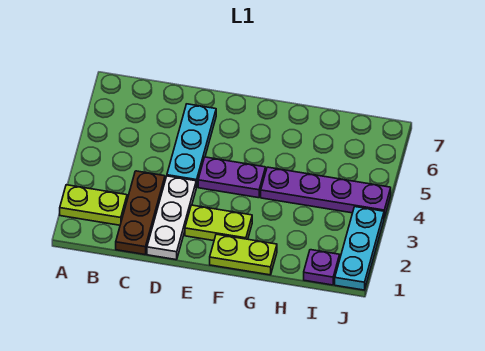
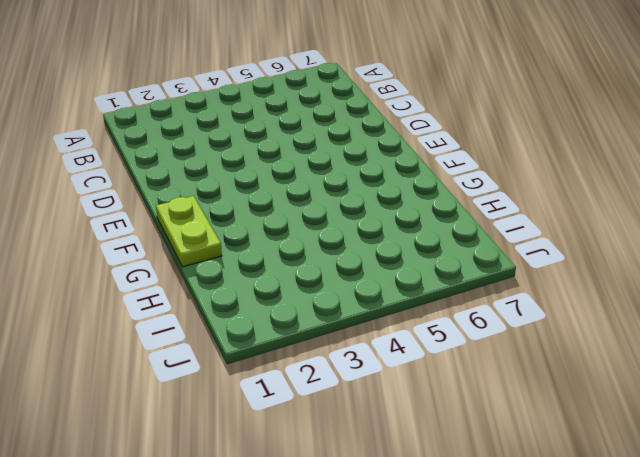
none -> lime plate A2:B2 level 1
none -> brown plate C1:C3 level 1

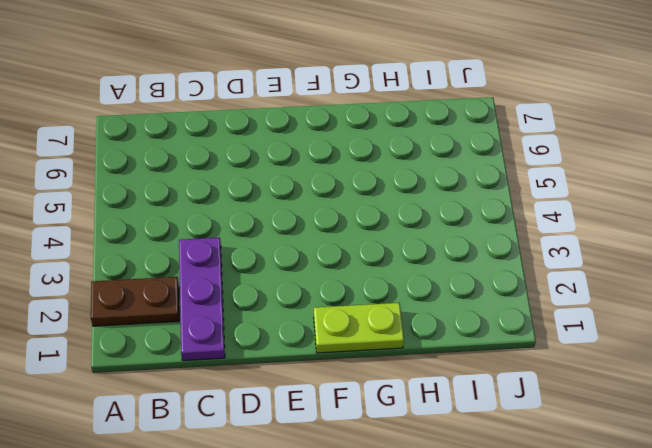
brown plate A2:B2 level 1 -> lime plate A2:B2 level 1
purple plate C1:C3 level 1 -> brown plate C1:C3 level 1
none -> white plate D1:D3 level 1
none -> cyan plate D4:D6 level 1

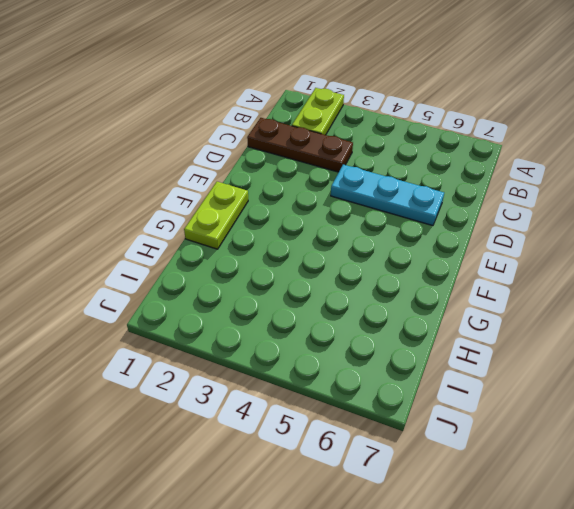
none -> white plate D1:D3 level 1
none -> lime plate E2:F2 level 1

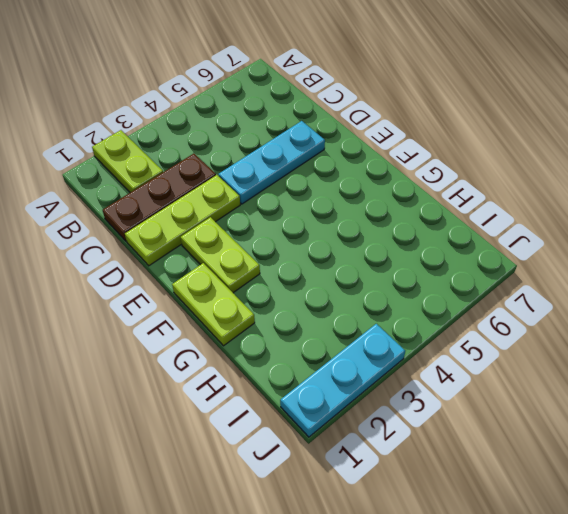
lime plate D1:D3 level 1 -> white plate D1:D3 level 1
none -> purple plate E4:F4 level 1
none -> purple plate G4:J4 level 1

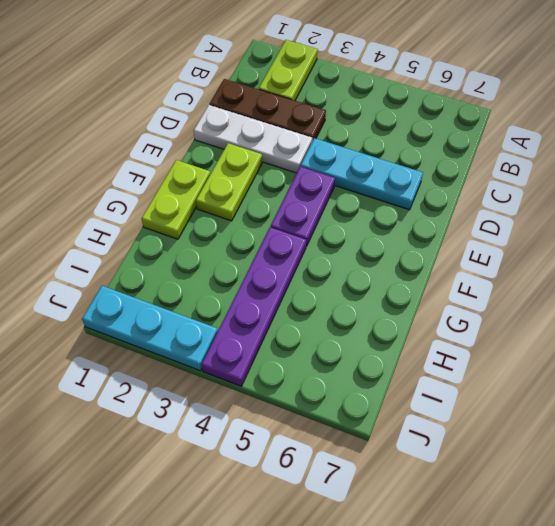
none -> purple plate I1 level 1

